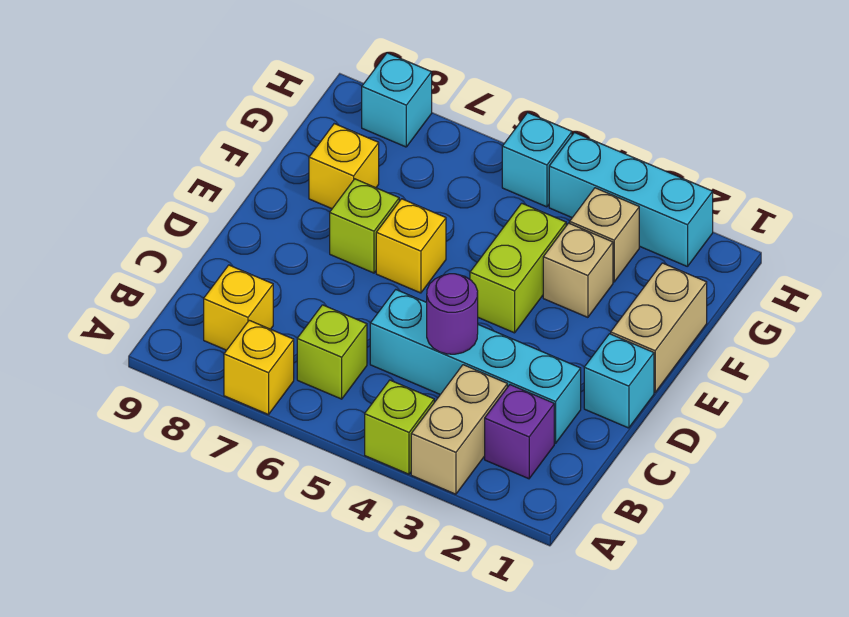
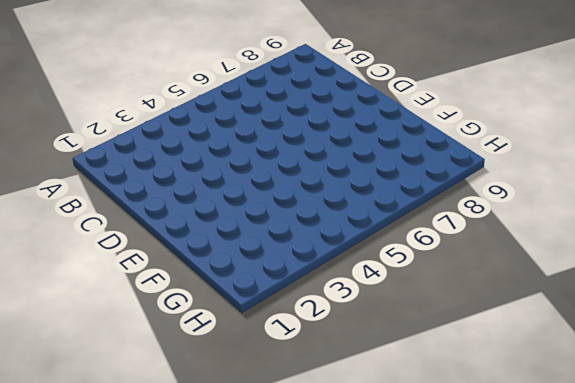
none -> tan brick A3:B3 level 1
none -> lime brick A4 level 1
none -> yellow brick A7 level 1

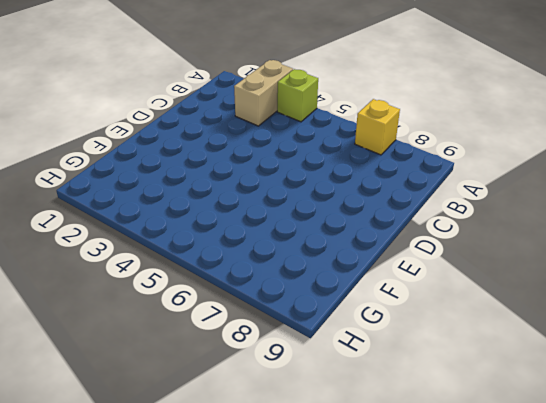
none -> purple brick B2 level 1
none -> lime brick B6 level 1
none -> yellow brick B8 level 1

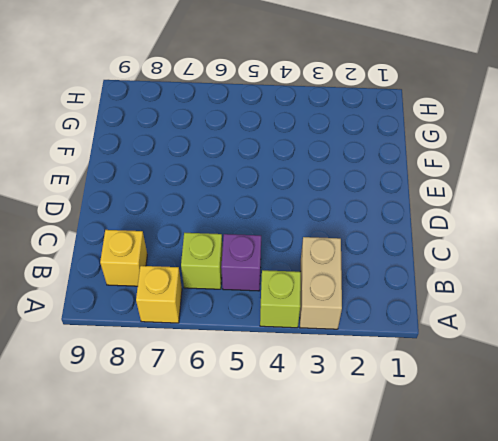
purple brick B5 level 1 -> purple brick B2 level 1
none -> cyan brick C2:C5 level 1
none -> cyan brick D1 level 1
none -> tan brick E1:F1 level 1

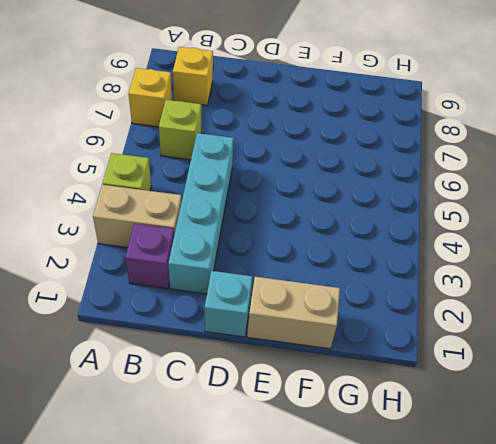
none -> lime brick E4:F4 level 1
none -> yellow brick E6 level 1
none -> lime brick E7 level 1

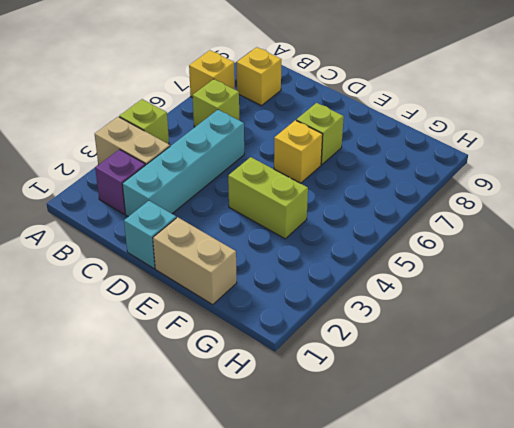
none -> tan brick F3 level 1
none -> yellow brick F8 level 1
none -> tan brick G3 level 1

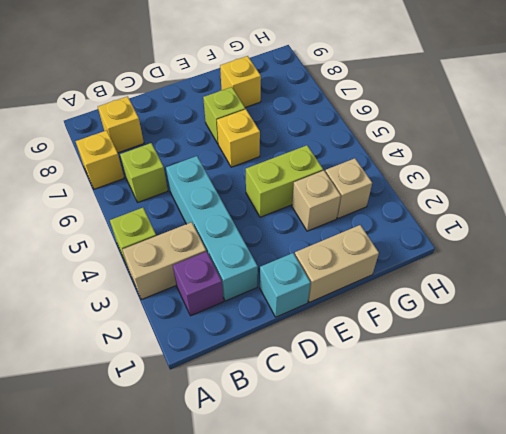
none -> cyan brick H2:H4 level 1
none -> cyan brick H5 level 1
none -> cyan brick H8 level 1

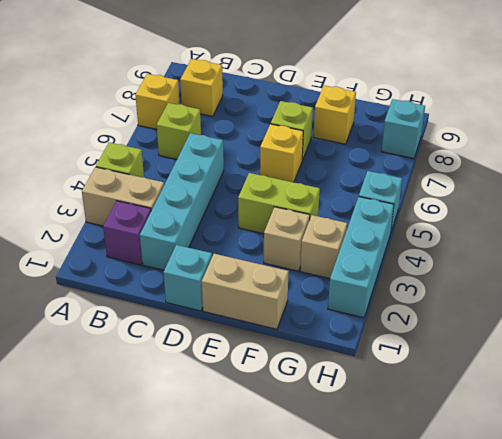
none -> purple round brick C4 level 2

